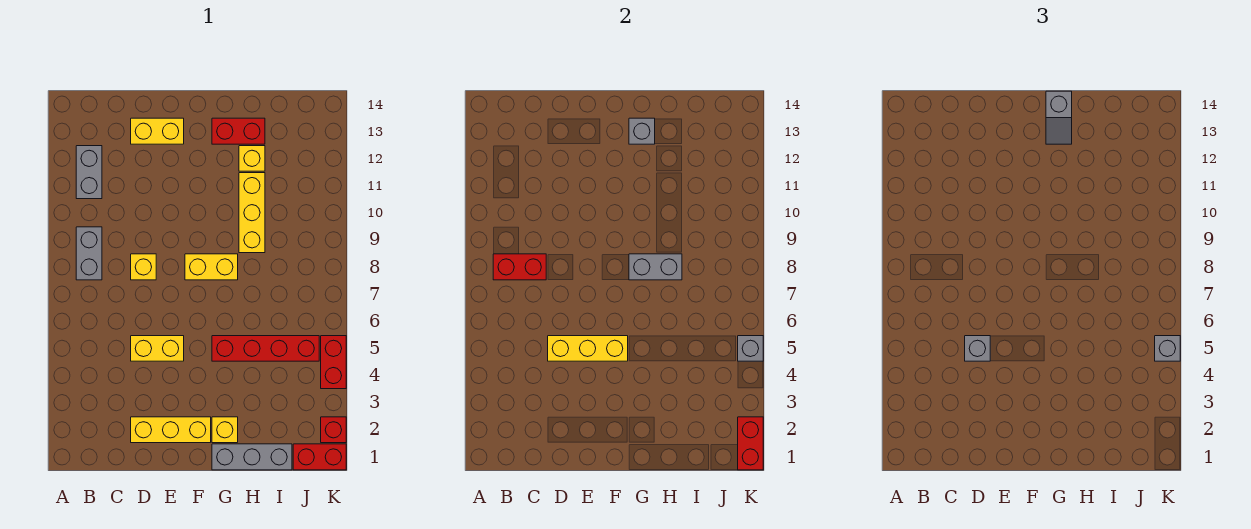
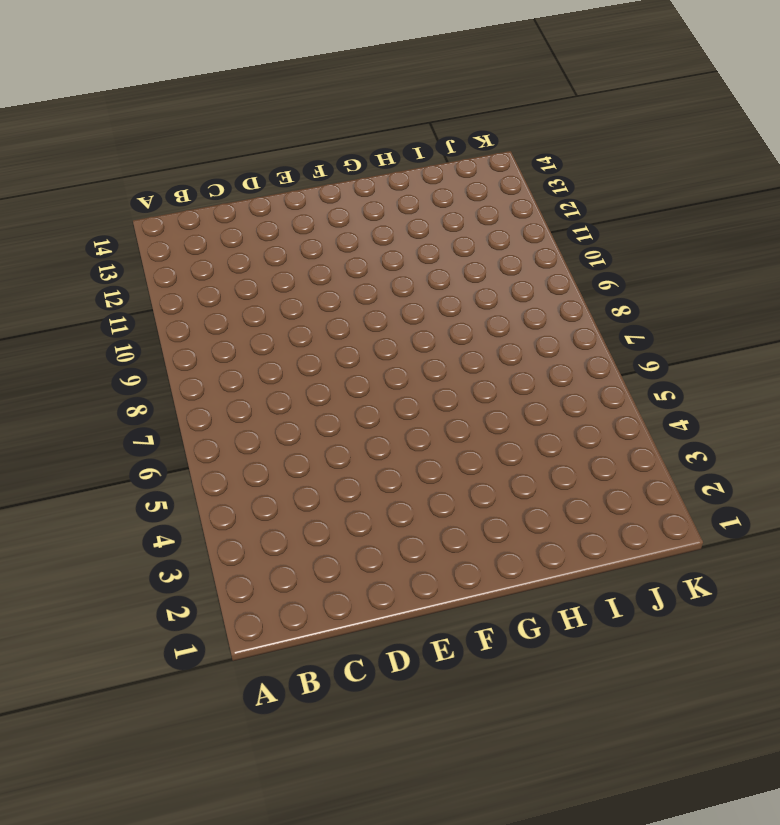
none -> grey brick B8:B9 level 1
none -> grey brick B11:B12 level 1
none -> yellow brick D2:F2 level 1

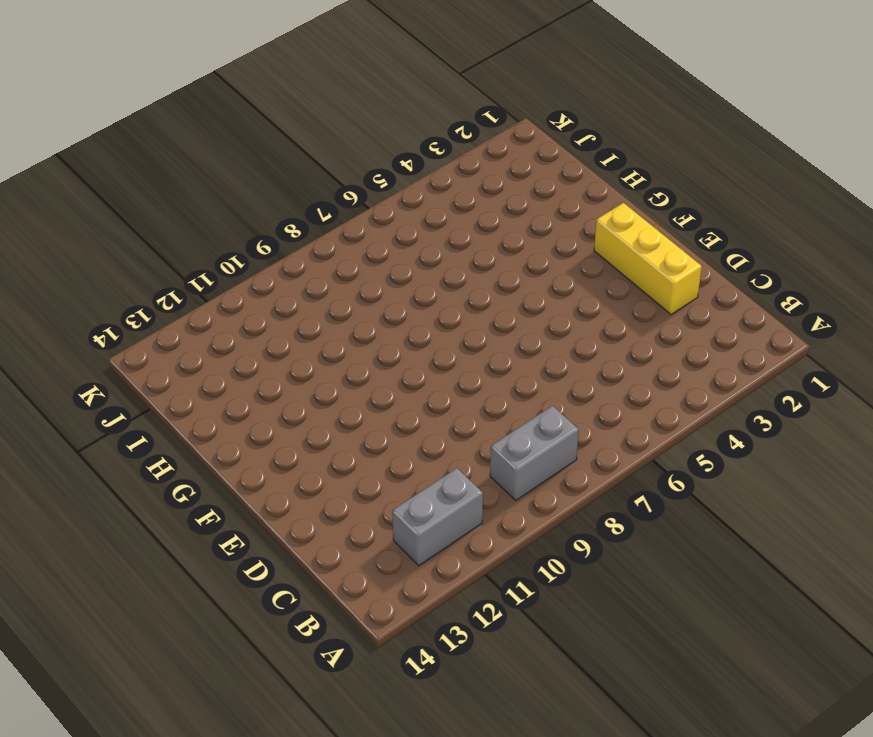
none -> yellow brick D5:E5 level 1
none -> yellow brick D8 level 1
none -> yellow brick D13:E13 level 1

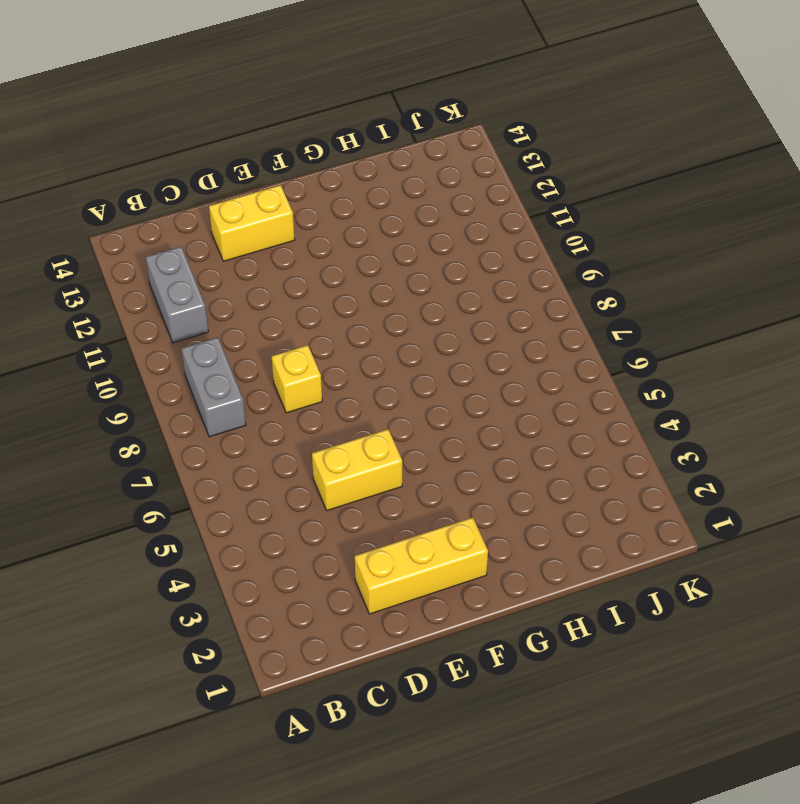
none -> yellow brick F8:G8 level 1
none -> grey brick G1:I1 level 1
none -> yellow brick G2 level 1

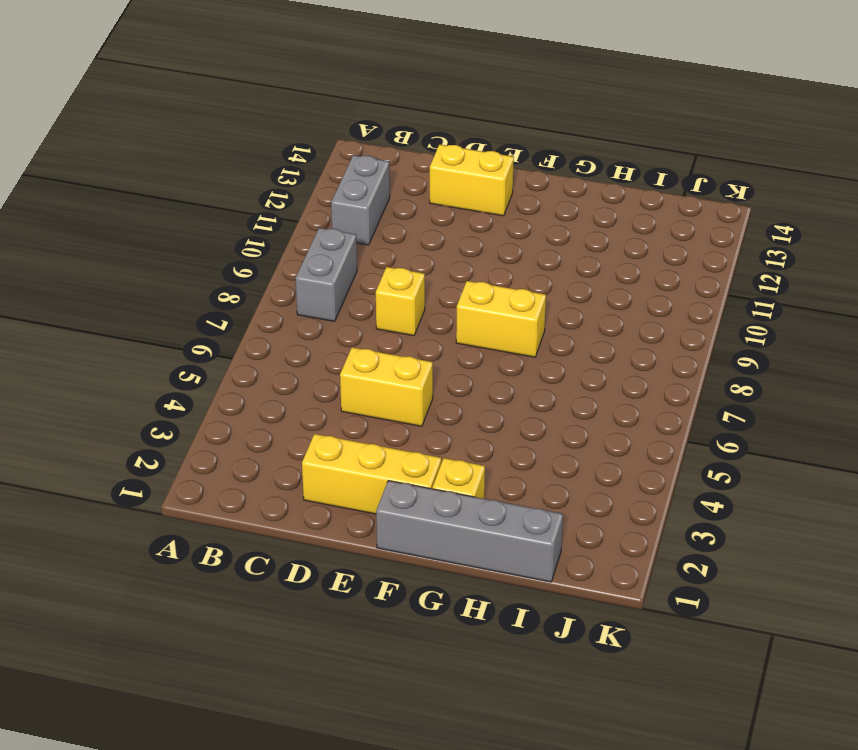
grey brick F1:I1 level 1 -> grey brick G1:I1 level 1
none -> red brick G5:J5 level 1
none -> red brick G13:H13 level 1
none -> yellow brick H9:H11 level 1

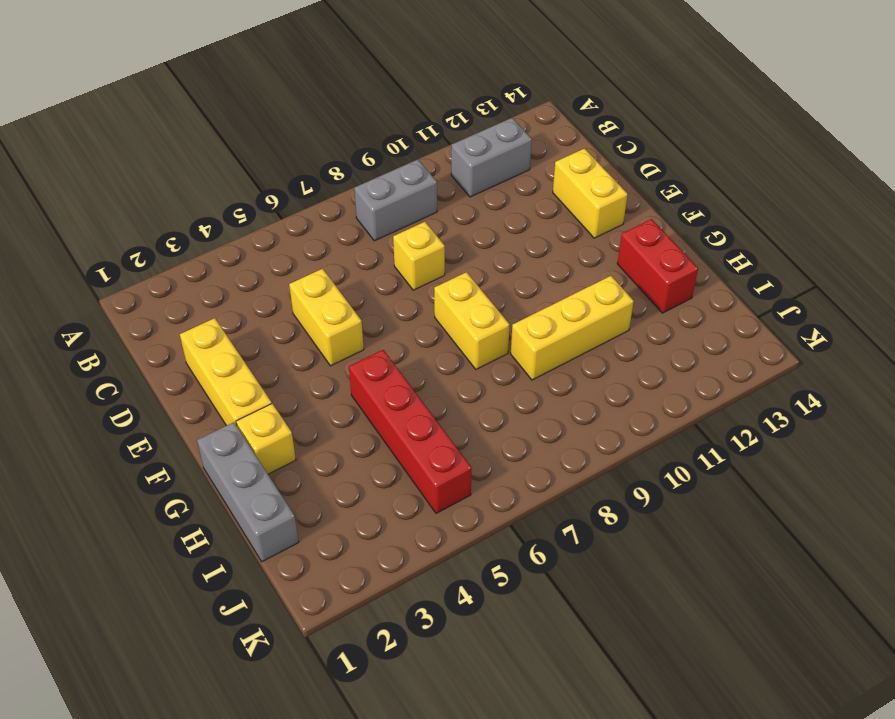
none -> yellow brick H12 level 1
none -> red brick J1:K1 level 1
none -> red brick K2 level 1

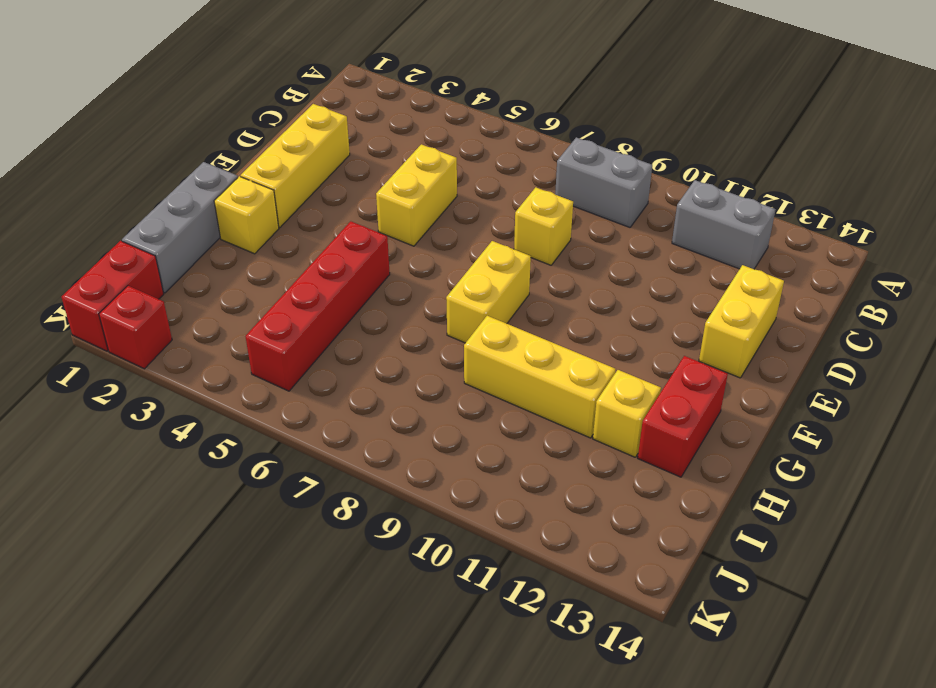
none -> red brick K4:K5 level 1
none -> red brick B8:C8 level 2
none -> yellow brick D5:F5 level 2

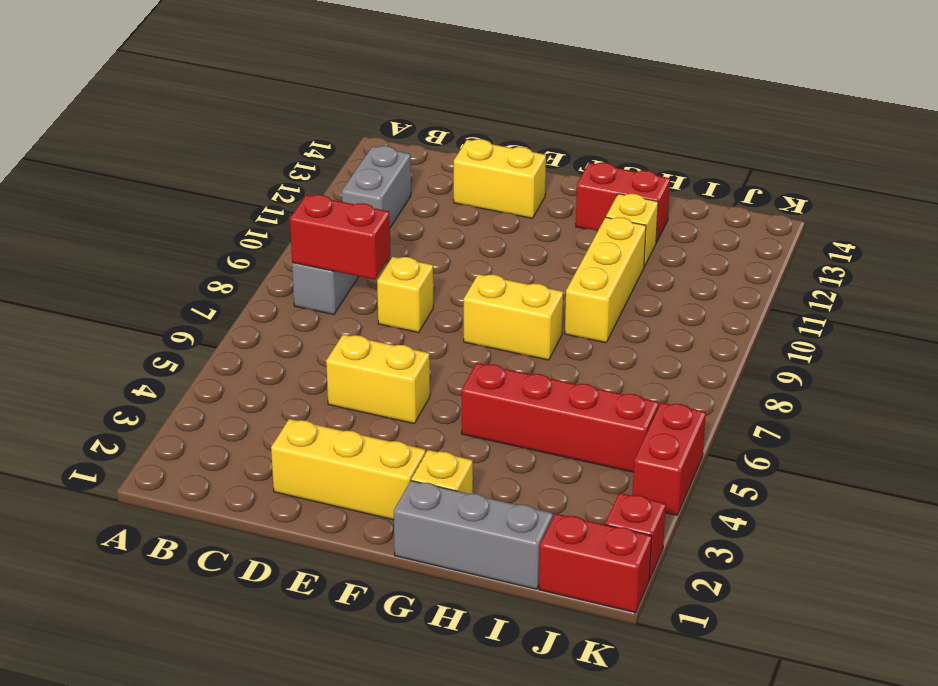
none -> yellow brick D5:F5 level 2
none -> grey brick G8:H8 level 2
none -> grey brick G13 level 2

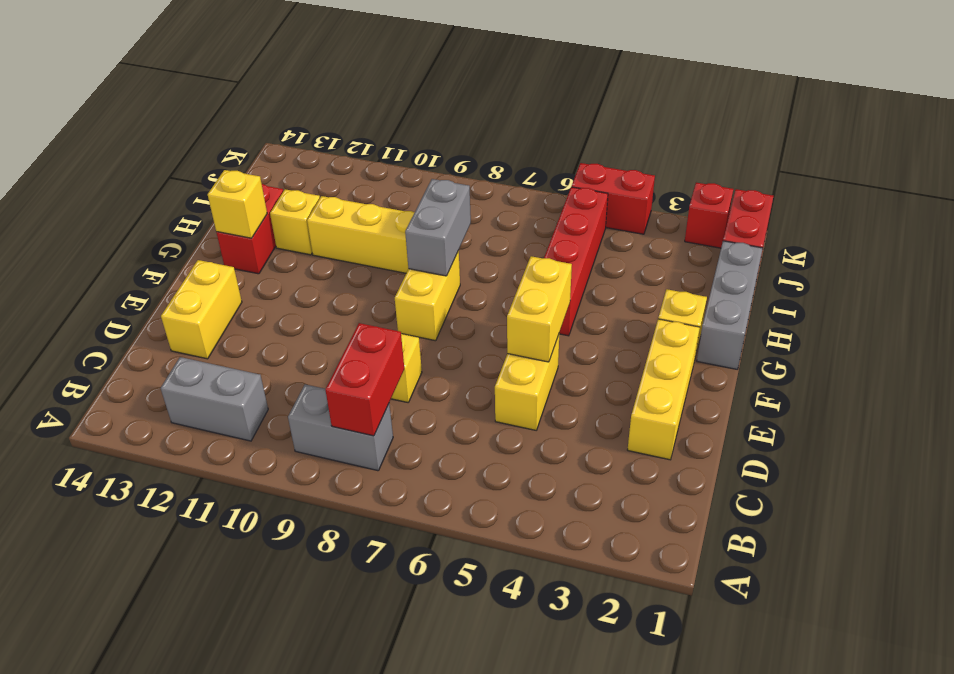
yellow brick E5:F5 level 2 -> yellow brick D5:F5 level 2
yellow brick G13 level 2 -> grey brick G13 level 2
none -> red brick K1:K2 level 2
none -> grey brick K5 level 2
none -> grey brick D5 level 3

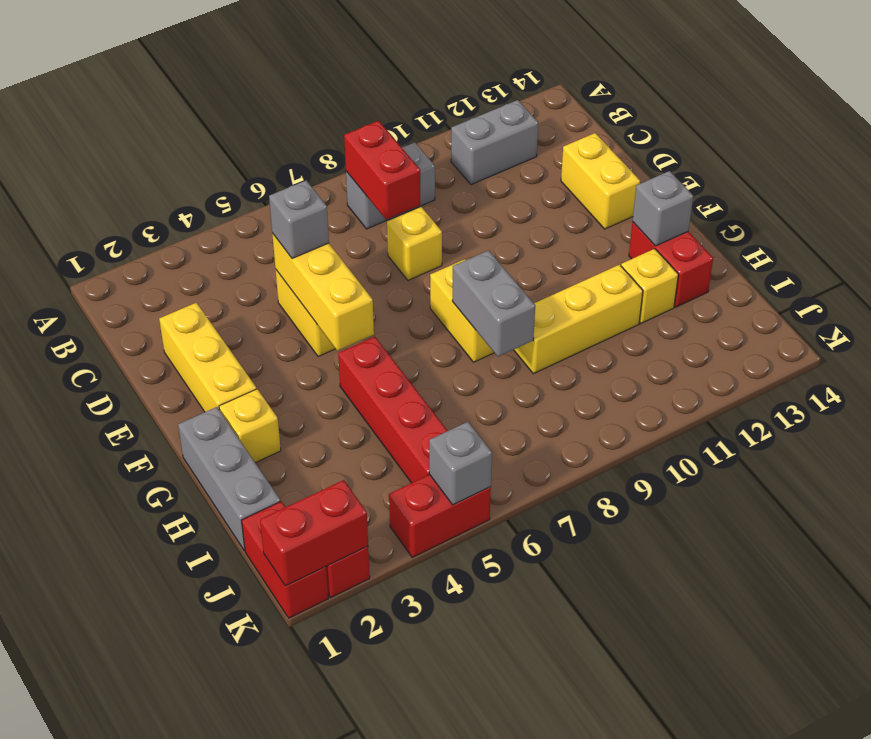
none -> grey slope G13:G14 level 3 top 14
none -> grey brick K5 level 3

